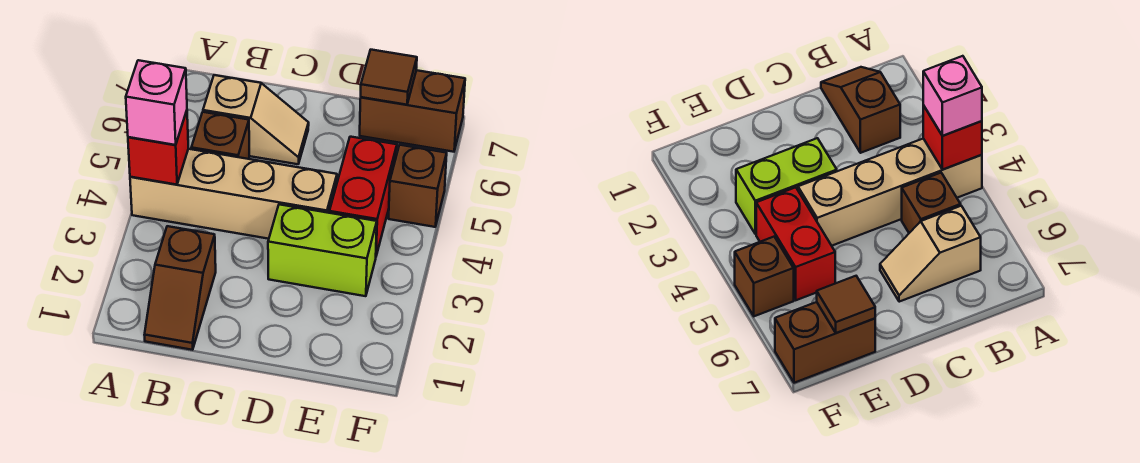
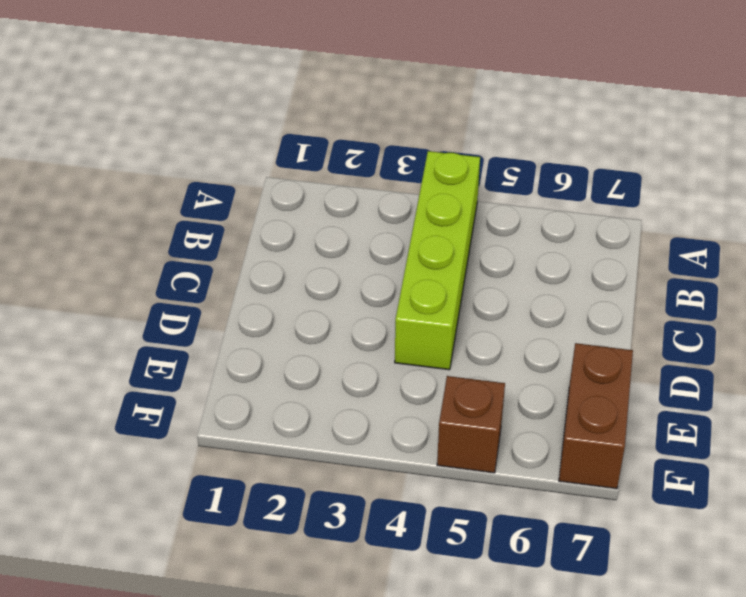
lime brick A4:D4 level 1 -> tan brick A4:D4 level 1
none -> brown slope B1:B2 level 1 top 2
none -> brown brick B5 level 1

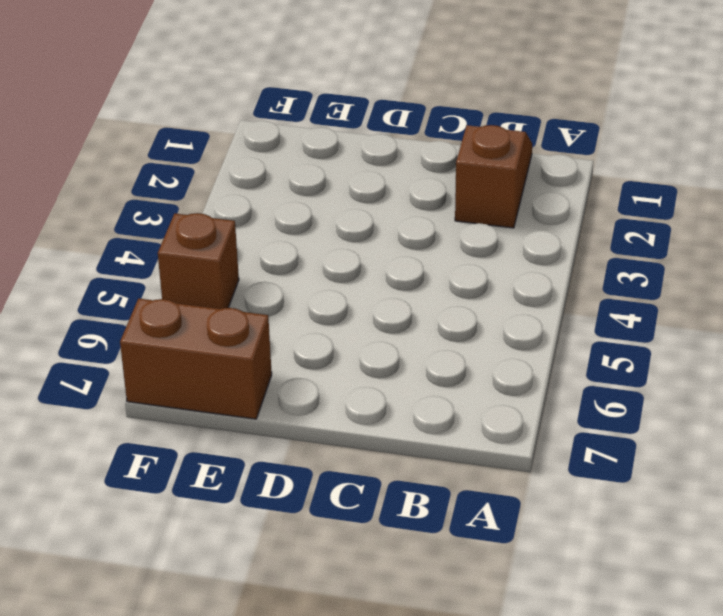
none -> tan brick A4:D4 level 1
none -> brown brick B5 level 1

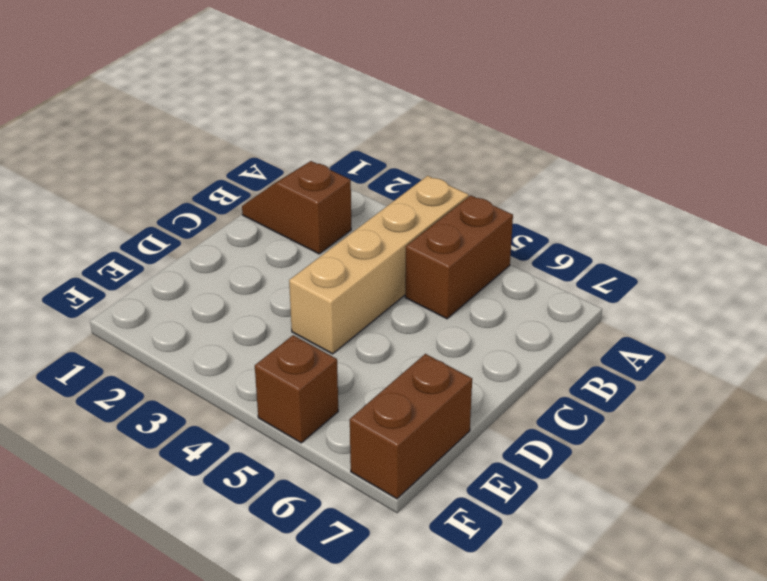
brown brick A5:B5 level 1 -> brown brick B5 level 1
none -> tan slope B6:C6 level 1 top B
none -> lime brick D3:E3 level 1

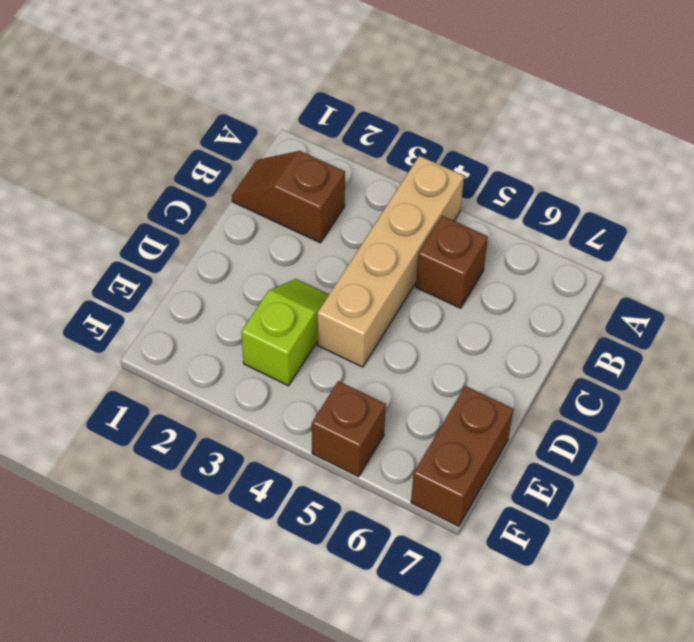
lime slope D3:E3 level 1 top E -> lime brick D3:E3 level 1
none -> tan slope B6:C6 level 1 top B
none -> red brick E4:E5 level 1

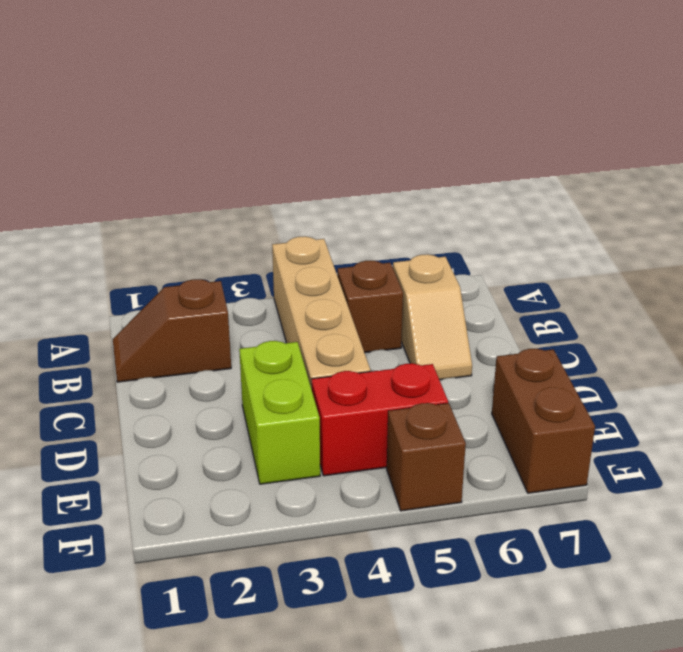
none -> red brick A4 level 2
none -> brown tile E7 level 2

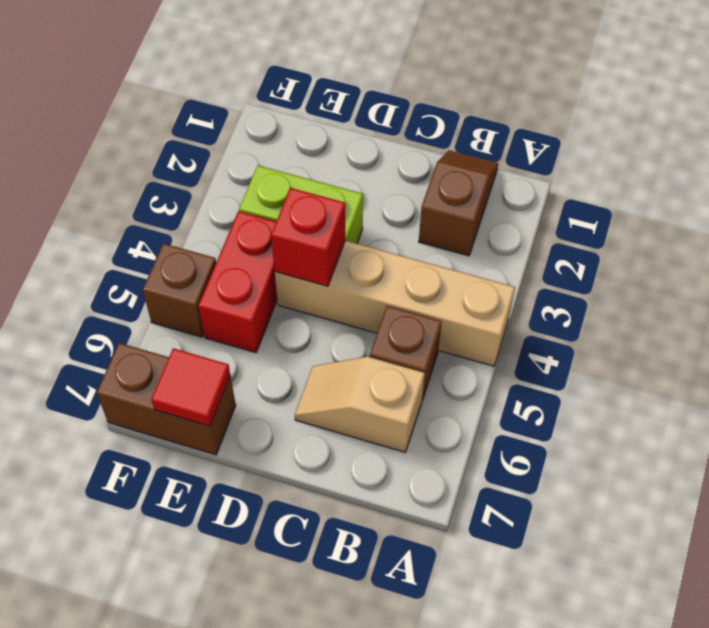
red brick D4 level 2 -> red brick A4 level 2
red tile E7 level 2 -> brown tile E7 level 2
none -> pink brick A4 level 3

